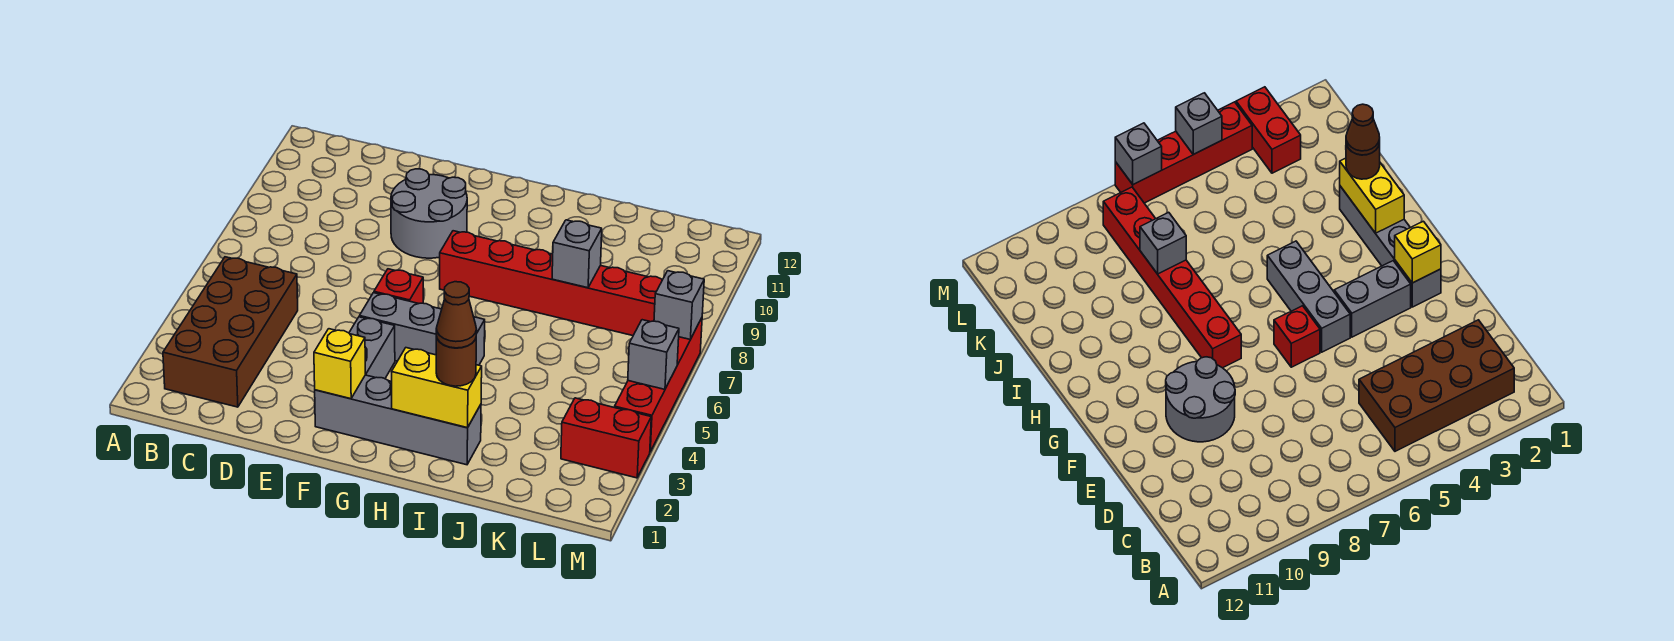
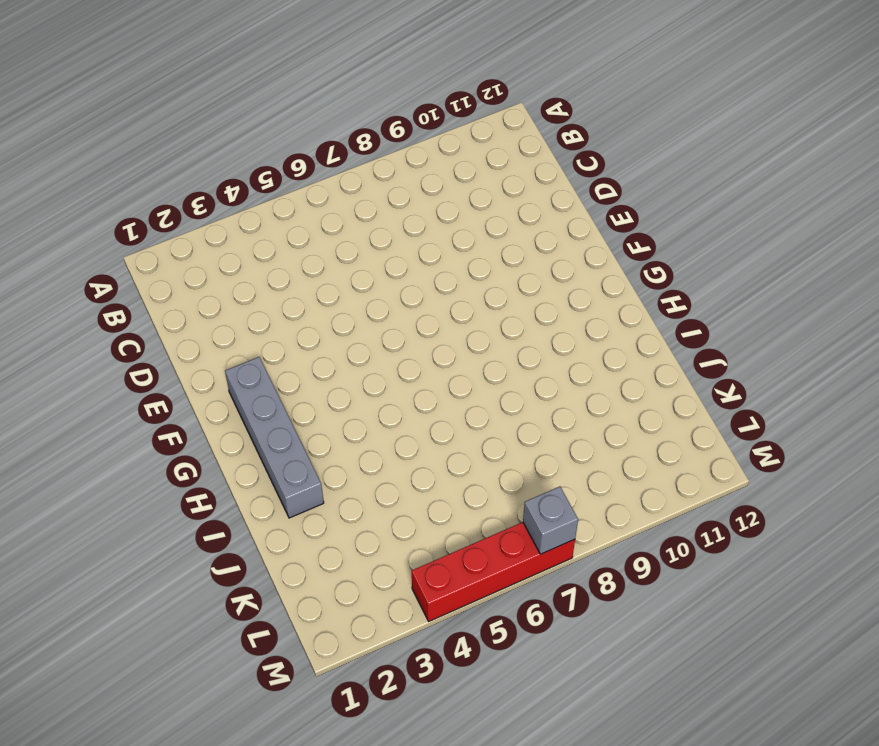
none -> brown brick B2:C5 level 1
none -> grey round brick E9:F10 level 1
none -> grey brick F3:F4 level 1

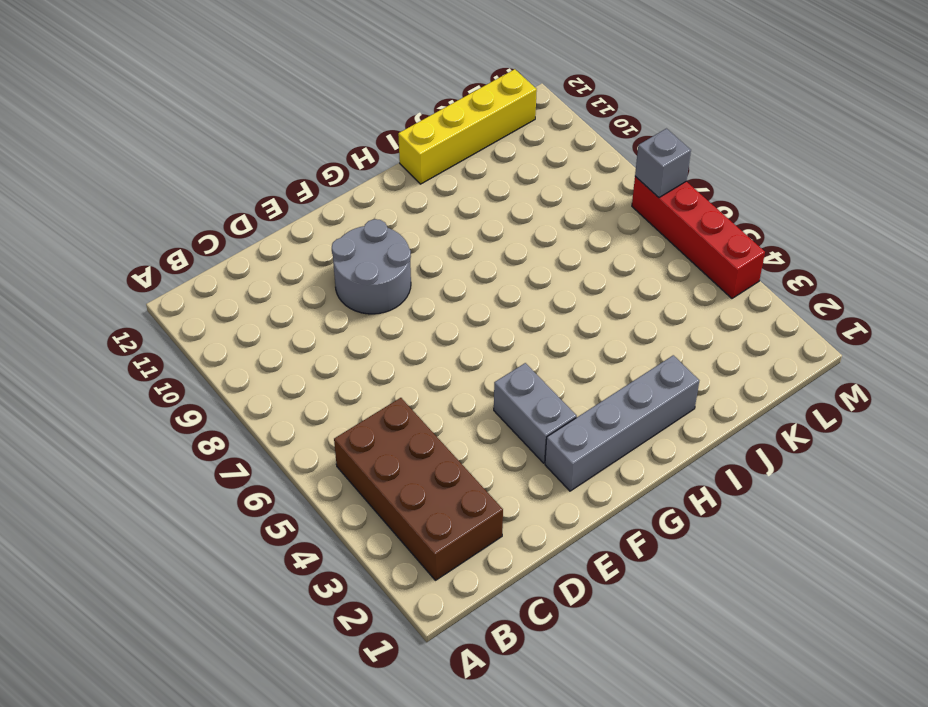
yellow brick I12:L12 level 1 -> none
none -> grey brick F5:H5 level 1
none -> red brick F6 level 1
none -> red brick G8:L8 level 1

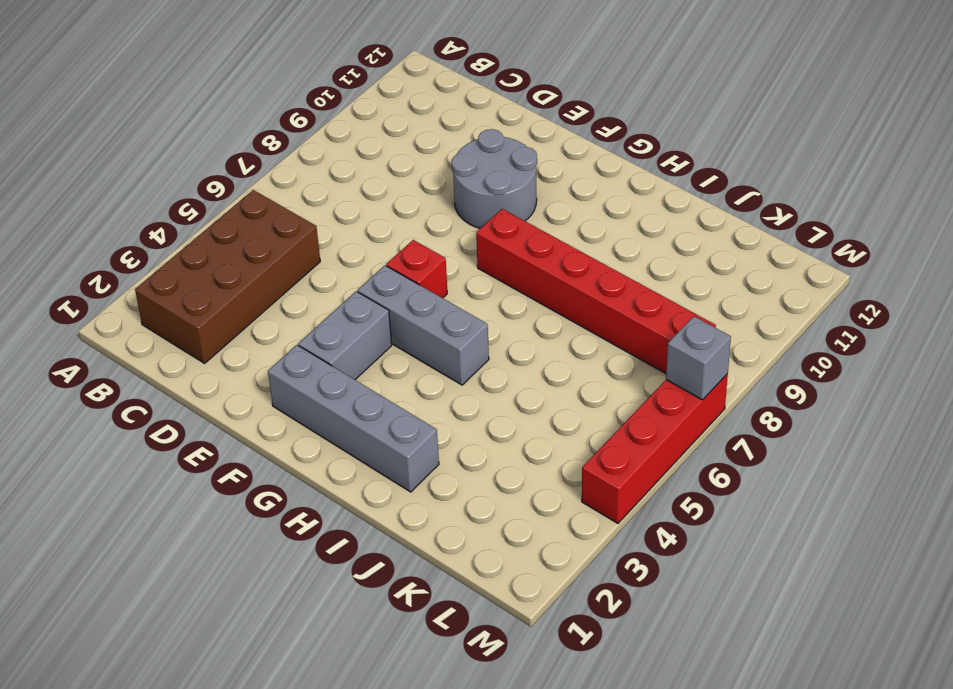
none -> red brick L3:M3 level 1
none -> yellow brick F2 level 2
none -> yellow brick H2:I2 level 2

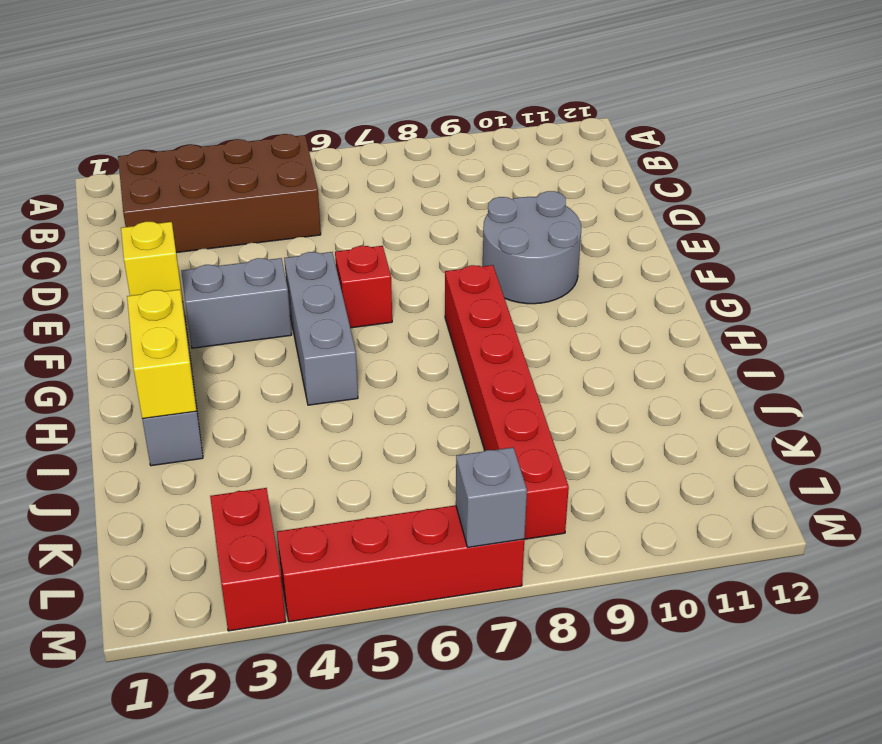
none -> grey brick J8 level 2
none -> grey brick M5 level 2
none -> brown round brick I2 level 3

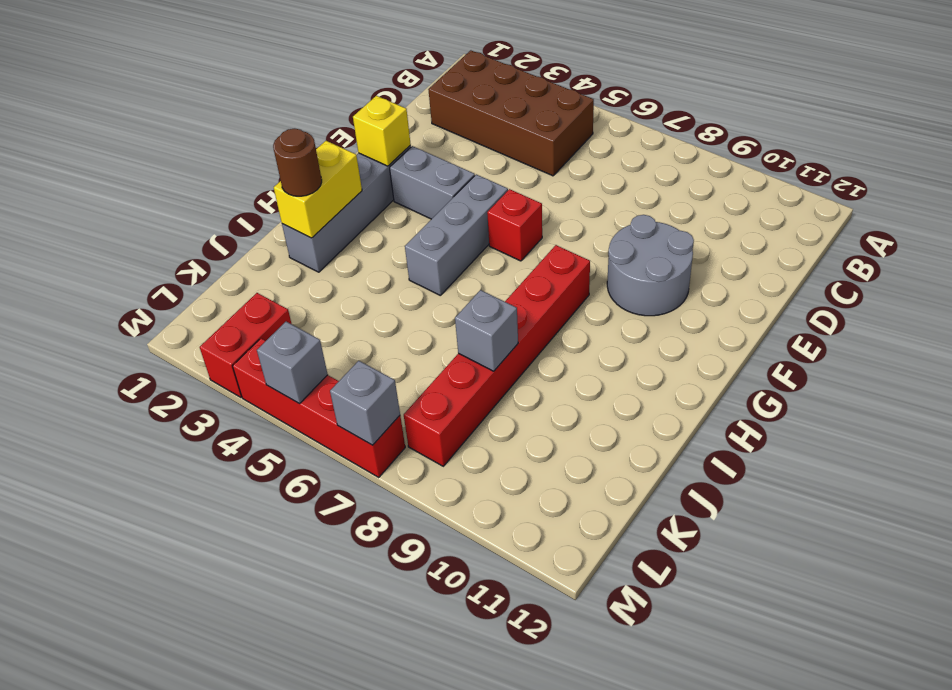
none -> brown cone I2 level 4

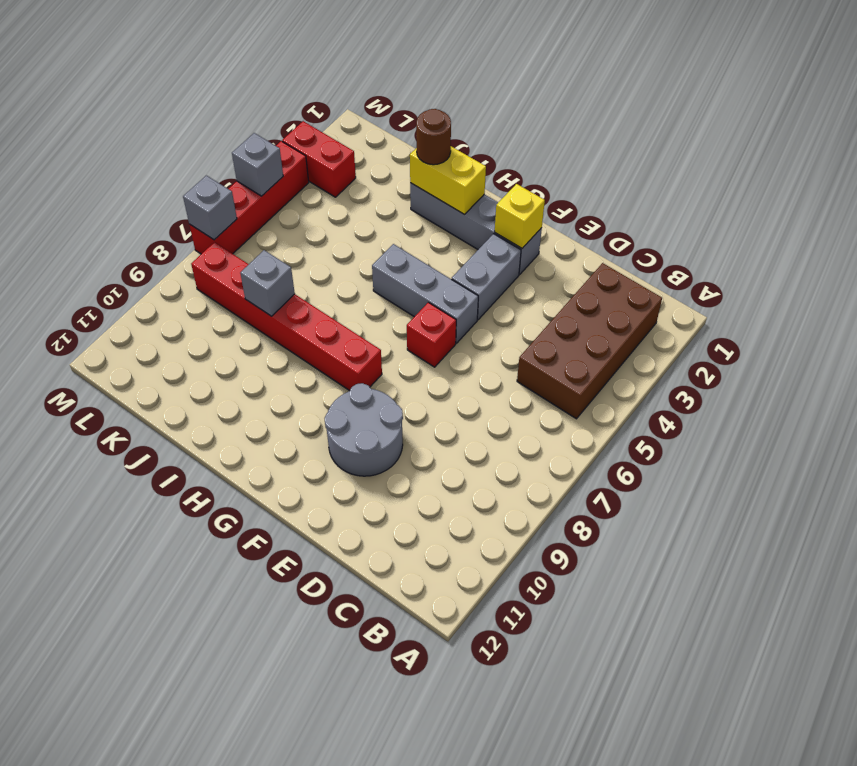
none -> brown cone I2 level 4

